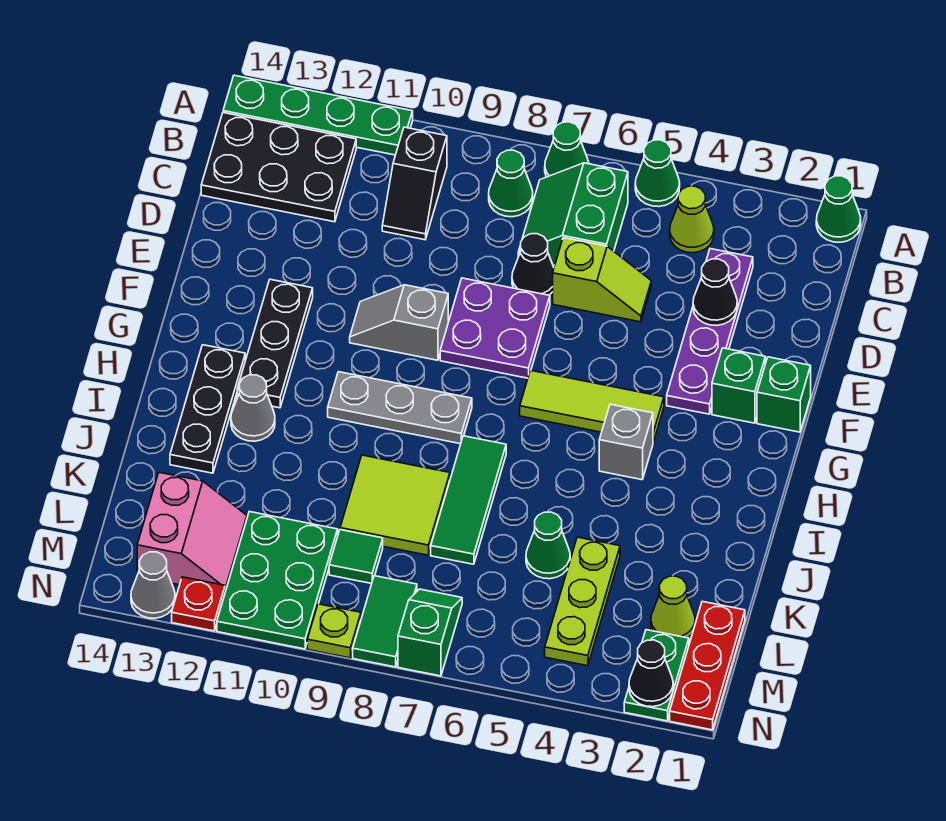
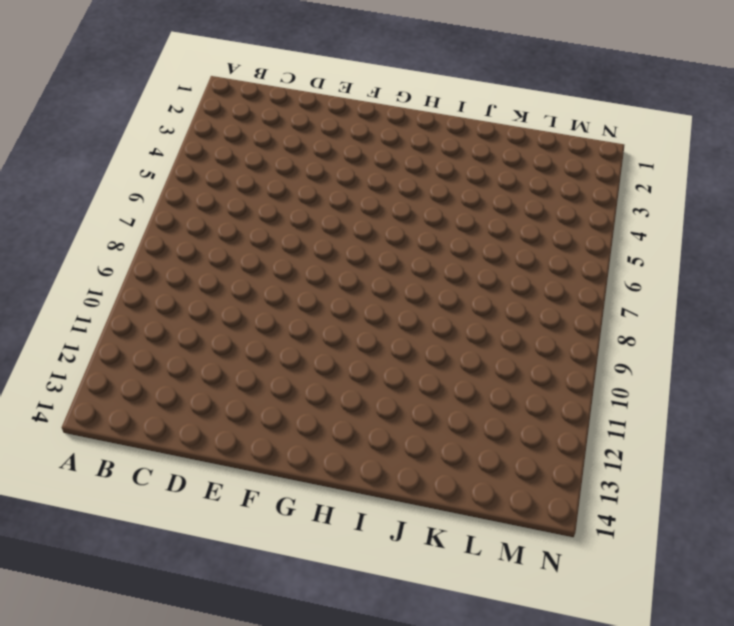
none -> green cone A1 level 1
none -> green cone A5 level 1
none -> green cone A7 level 1
none -> green plate A11:A14 level 1

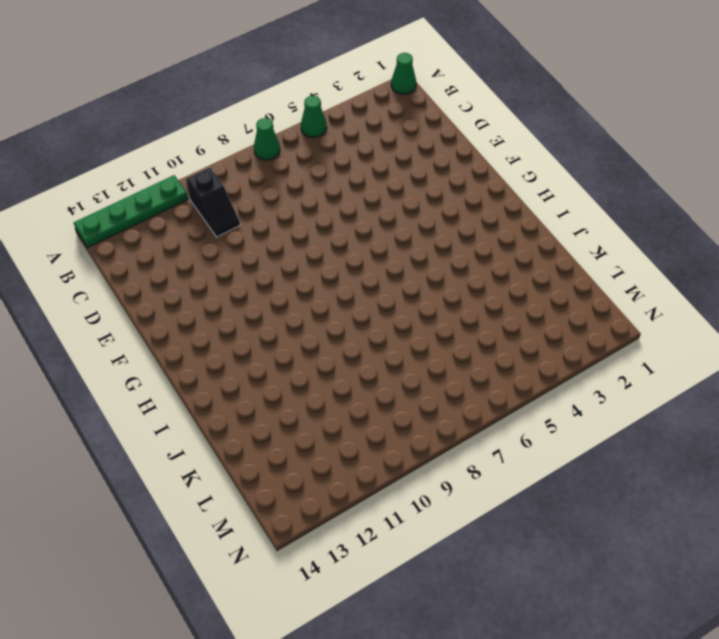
none -> lime cone B4 level 1
none -> green slope B6:C7 level 1 top 6
none -> green cone B8 level 1
none -> black plate B12:C14 level 1

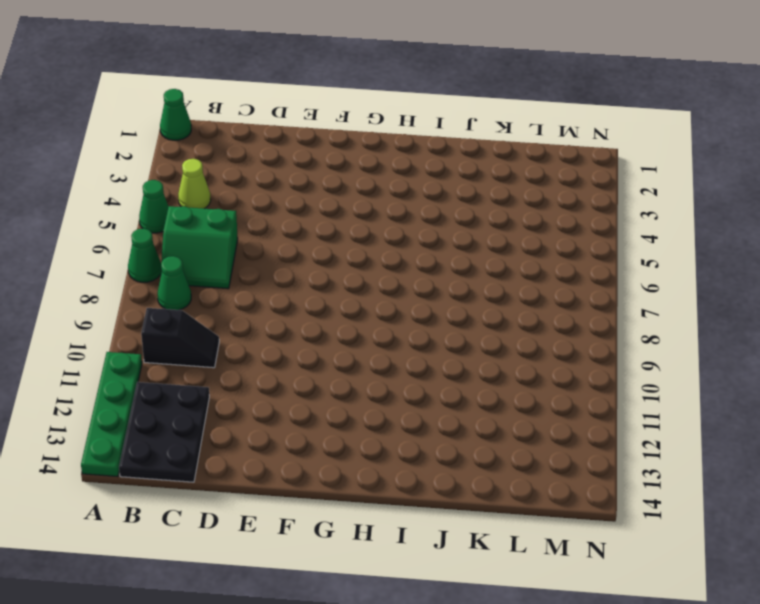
none -> purple plate C3:F3 level 1
none -> lime slope D5:D6 level 1 top 6
none -> black cone D7 level 1
none -> purple plate E7:F8 level 1

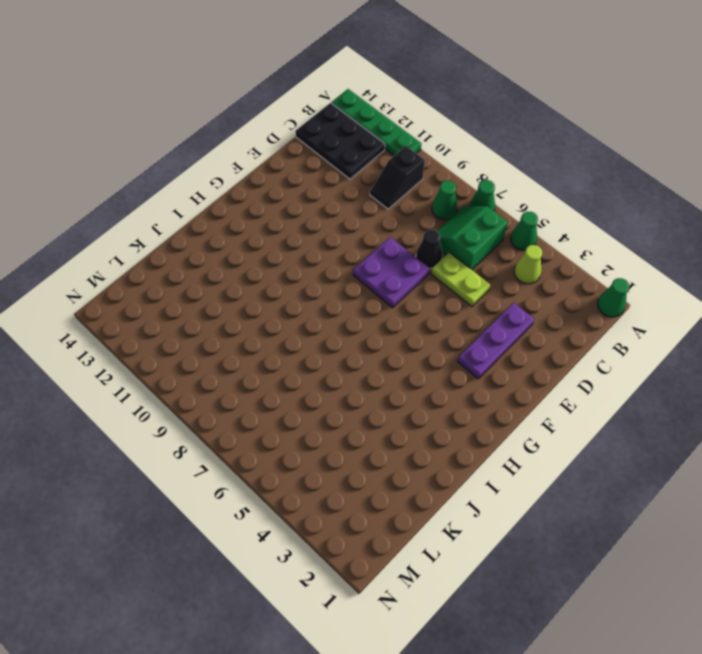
purple plate D3:F3 level 1 -> purple plate C3:F3 level 1
lime plate D5:D6 level 1 -> lime slope D5:D6 level 1 top 6
none -> green brick F1 level 1
none -> green brick F2 level 1
none -> grey slope F9:F10 level 1 top 9
none -> black plate F12:H12 level 1

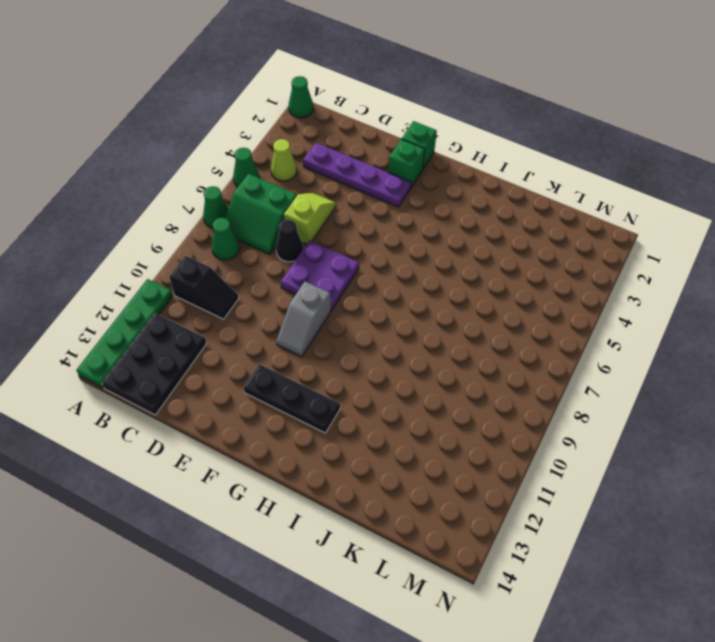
none -> lime tile G4:G6 level 1
none -> grey brick H4 level 1
none -> grey plate H8:H10 level 1
none -> black plate H13:J13 level 1

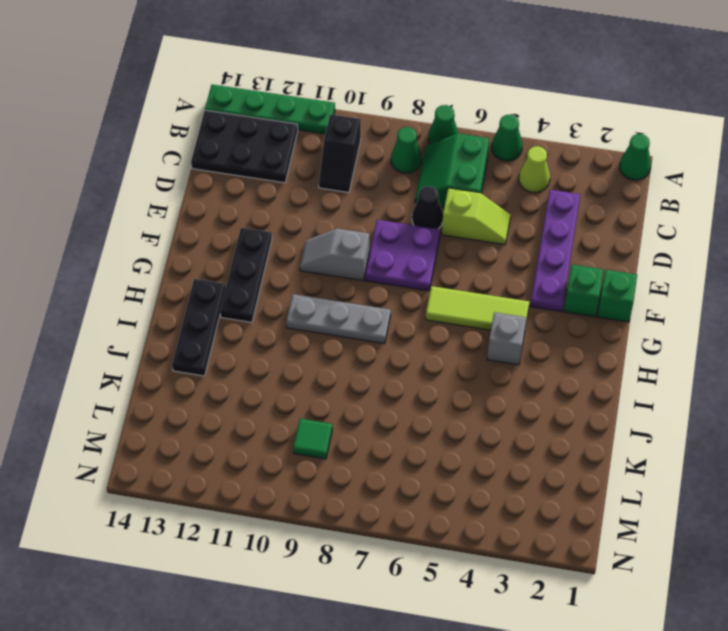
none -> green tile I7:K7 level 1
none -> grey cone I12 level 1
none -> lime tile J8:K9 level 1
none -> lime plate K4:M4 level 1

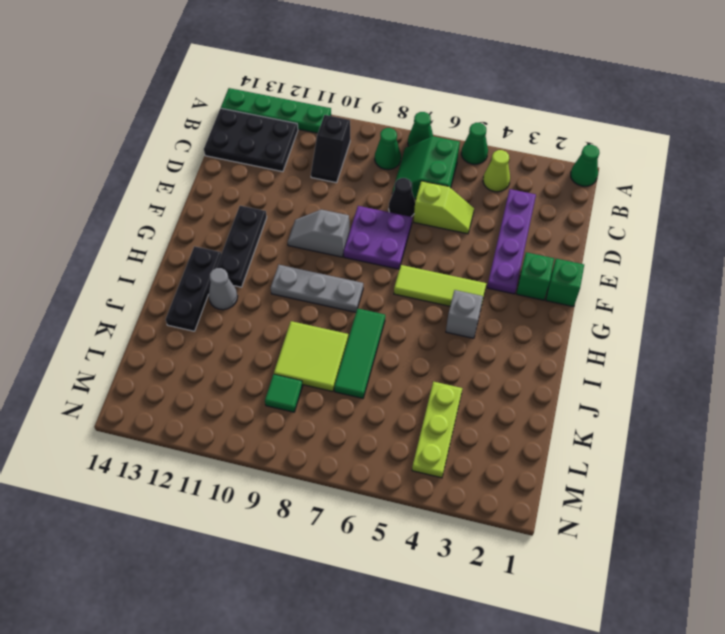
none -> green cone K5 level 1
none -> red plate L1:N1 level 1
none -> lime cone L2 level 1
none -> green plate L10:N11 level 1

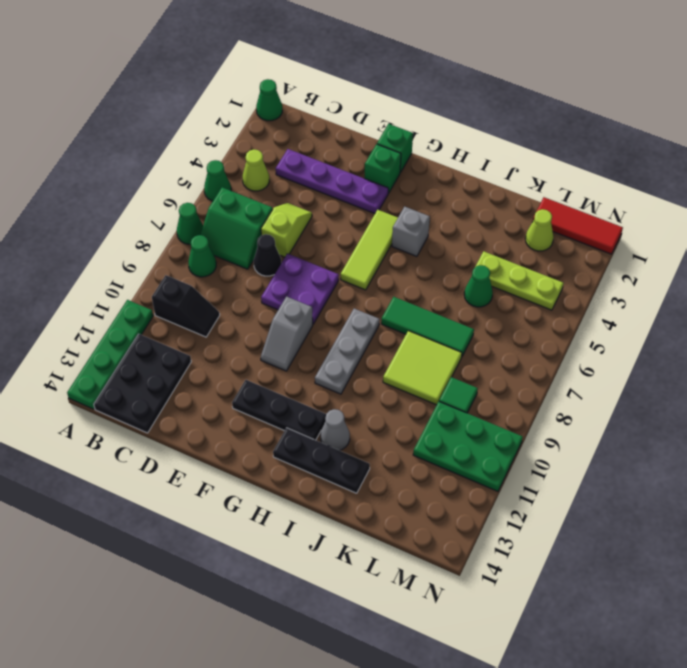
red tile L1:N1 level 1 -> red plate L1:N1 level 1
none -> pink slope L12:M13 level 1 top 13
none -> green plate M2:N2 level 1
none -> green slope M7:N7 level 1 top N
none -> green tile M8:N8 level 1

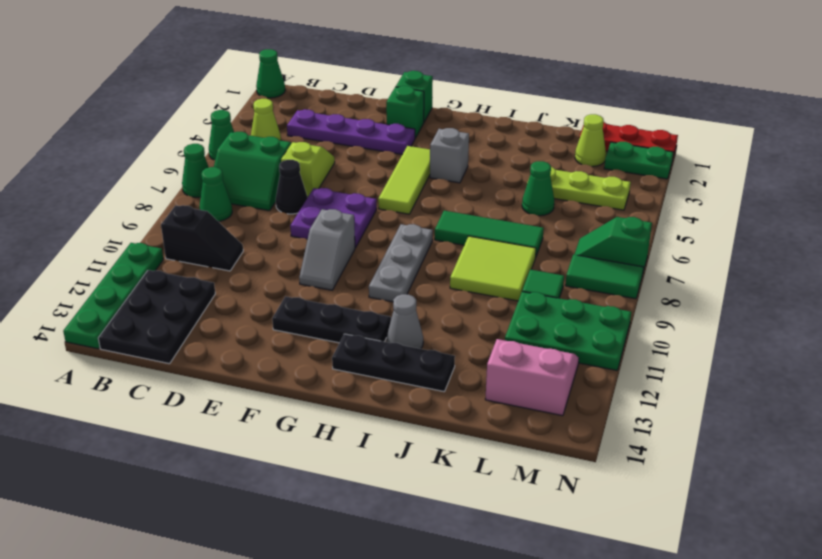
none -> lime plate N9 level 1
none -> red plate N12 level 1
none -> grey cone N13 level 1
none -> black cone D3 level 2

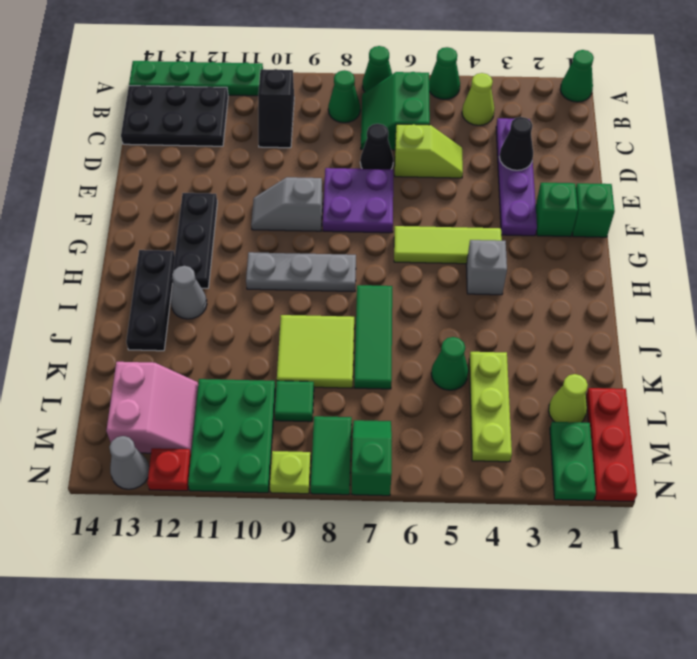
none -> black cone N2 level 2

